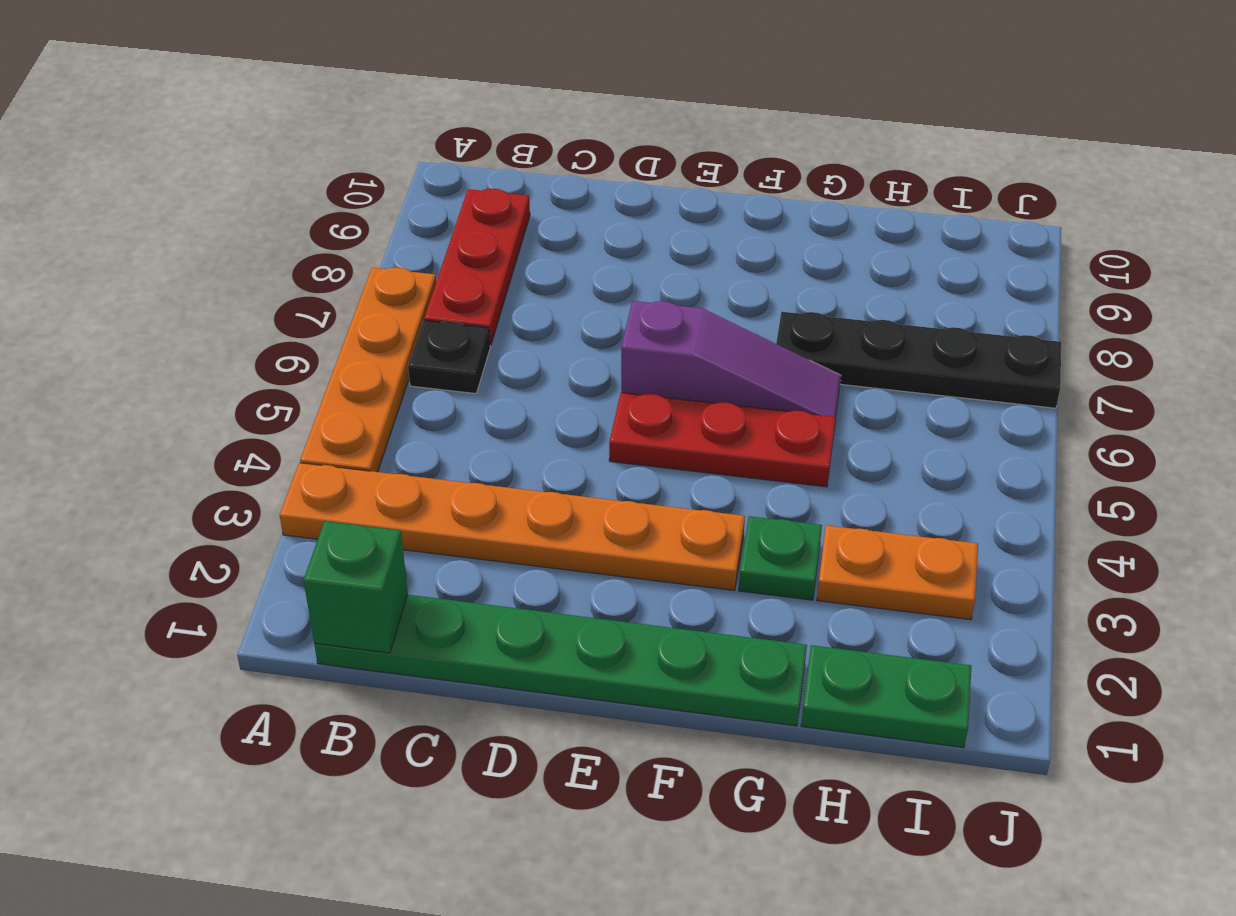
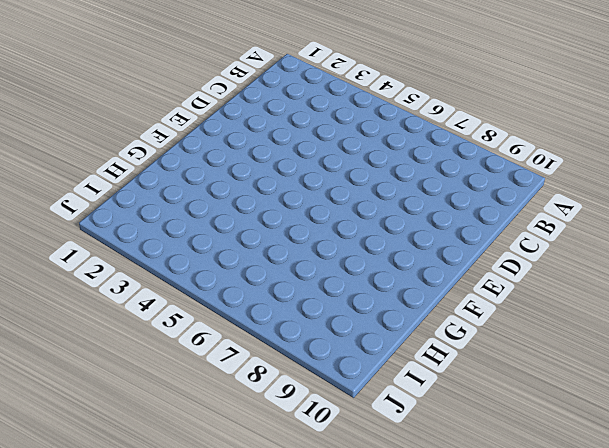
none -> orange plate A3:F3 level 1
none -> orange plate A4:A7 level 1
none -> green plate B1:G1 level 1

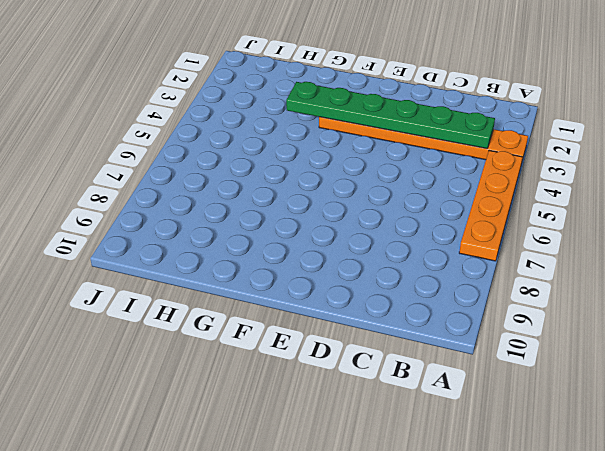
green plate B3:G3 level 2 -> green plate B1:G1 level 1
none -> black plate B6 level 1
none -> red plate B7:B9 level 1
none -> red plate E5:G5 level 1

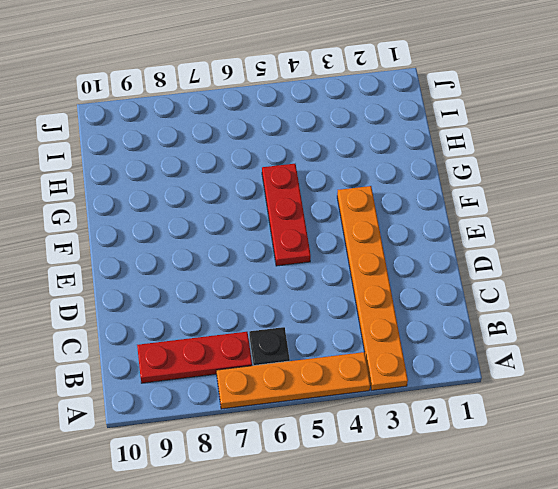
none -> green plate B1:G1 level 1
none -> purple slope E6:G6 level 1 top E
none -> green plate G3 level 1

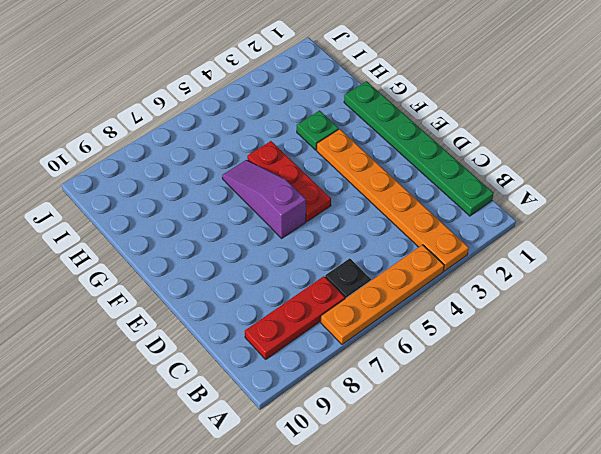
none -> black plate G7:J7 level 1
none -> green plate H1:I1 level 1
none -> orange plate H3:I3 level 1

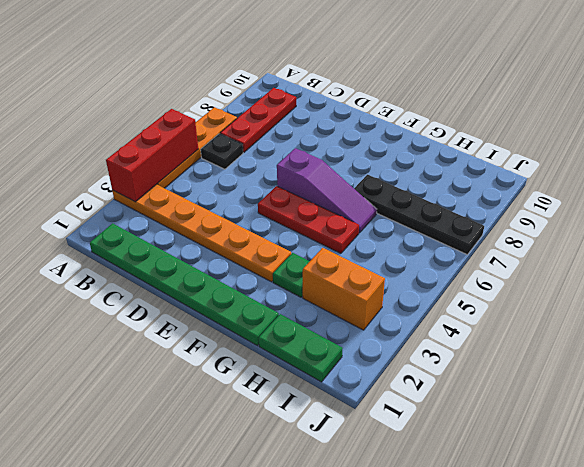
red brick A3:A5 level 2 -> none
orange brick H3:I3 level 1 -> orange plate H3:I3 level 1
none -> green brick B1 level 2

